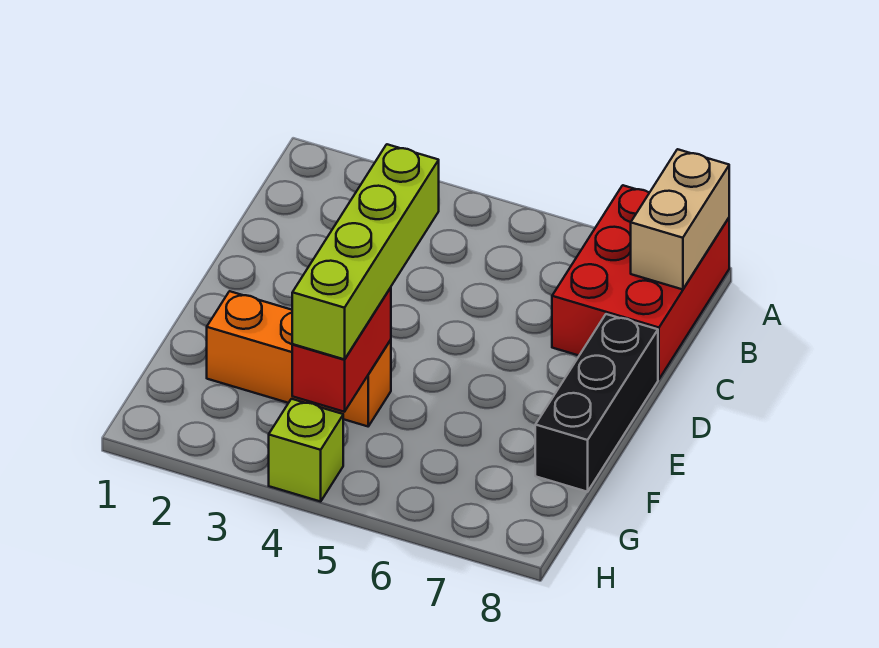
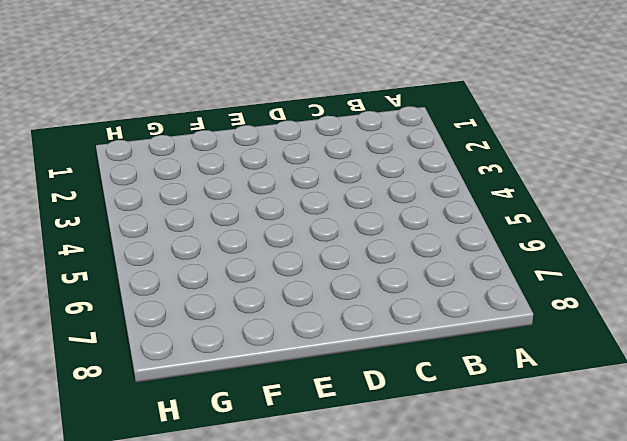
none -> red brick A7:C8 level 1
none -> black brick D8:F8 level 1

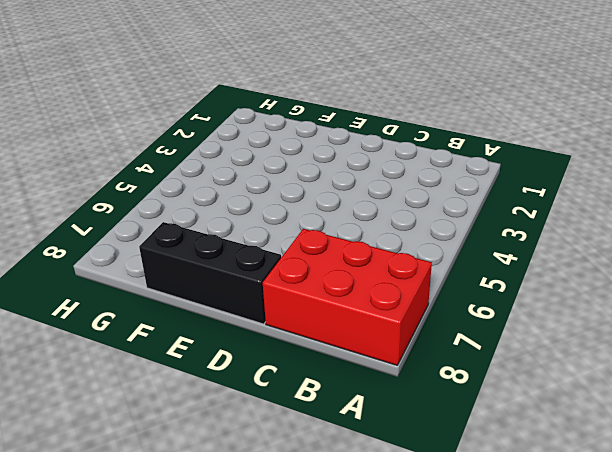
none -> orange brick F2:F4 level 1
none -> lime brick H4 level 1

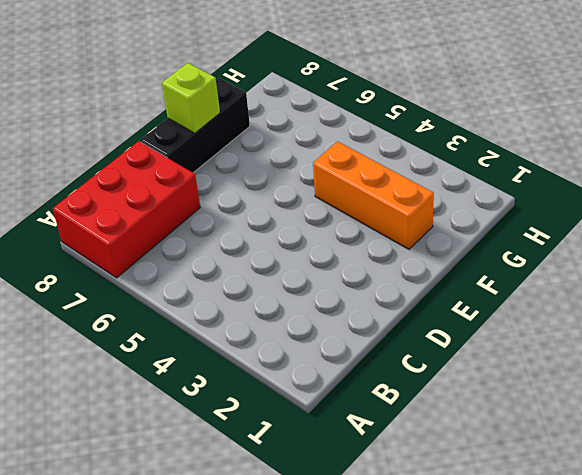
lime brick E8 level 2 -> lime brick H4 level 1
none -> tan brick A8:B8 level 2
none -> red brick F4:G4 level 2

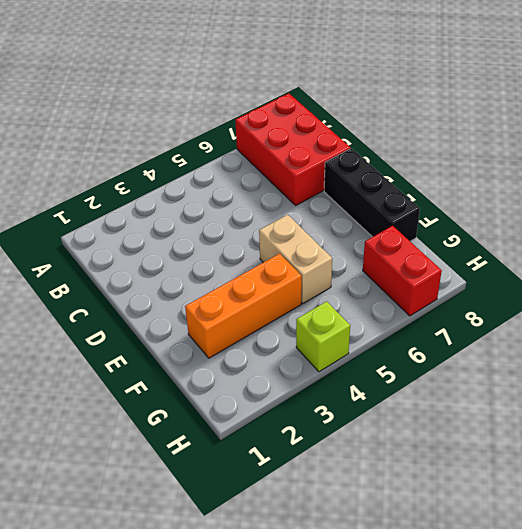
tan brick E5:F5 level 1 -> tan brick A8:B8 level 2
red brick G7:H7 level 1 -> red brick F4:G4 level 2
none -> lime brick D4:G4 level 3

